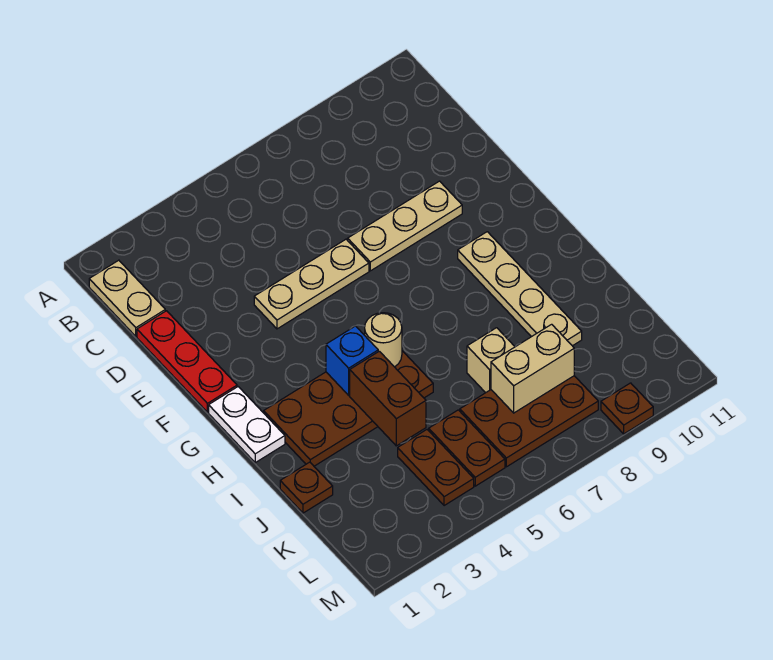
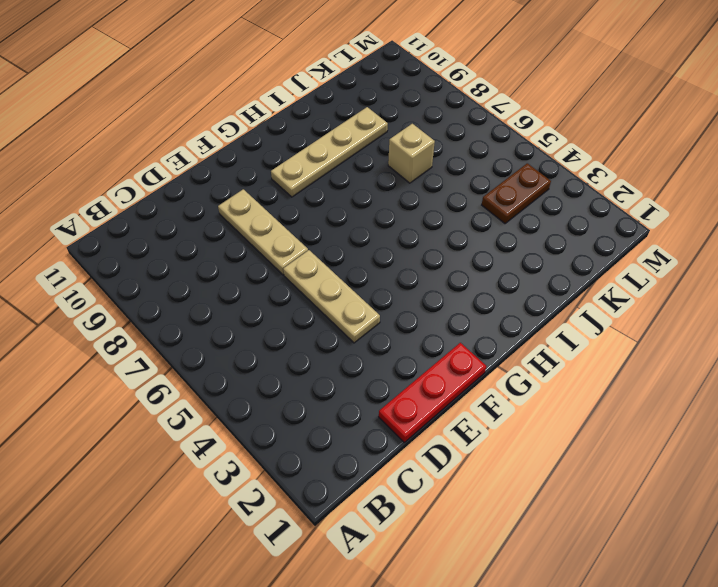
none -> tan plate B1:C1 level 1
none -> white plate G1:H1 level 1
none -> brown plate H2:I5 level 1

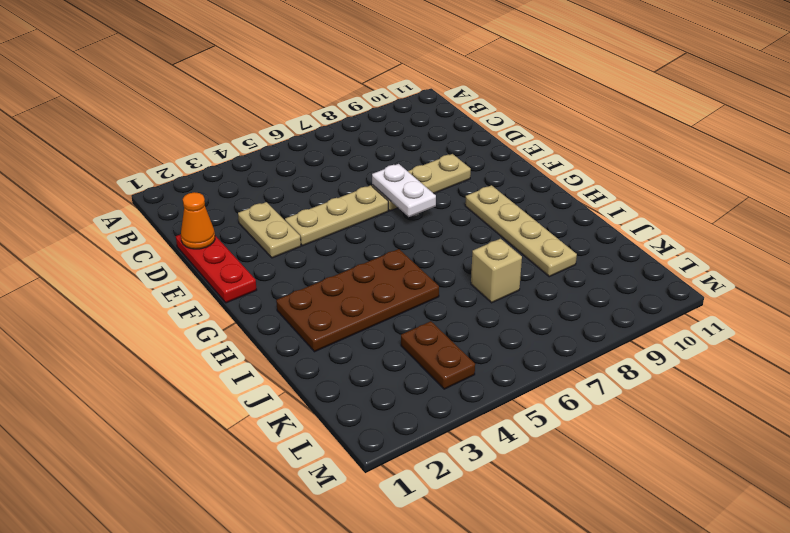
orange cone D1 level 2 -> none
tan plate D3:E3 level 1 -> tan plate B1:C1 level 1
white plate E7:F7 level 2 -> white plate G1:H1 level 1
none -> brown plate J1 level 1
none -> brown plate K5:L5 level 1
none -> brown plate K6:L8 level 1

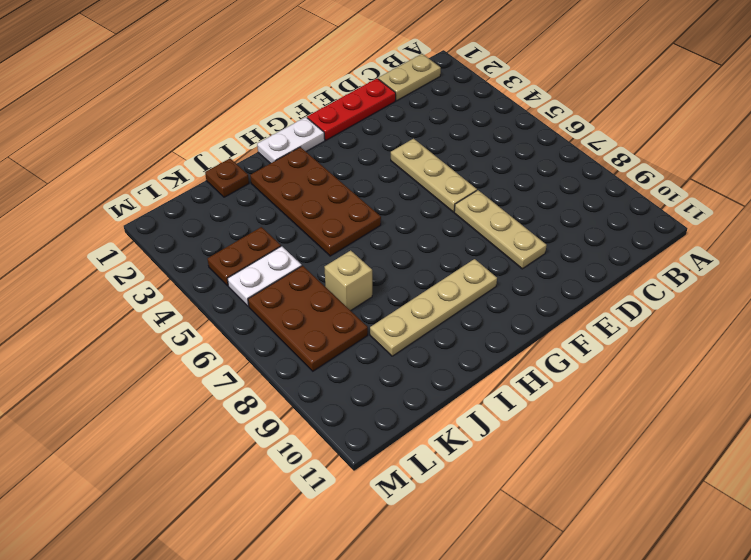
white plate K5:L5 level 1 -> brown plate K5:L5 level 1
none -> brown plate M9 level 1
none -> blue brick H4 level 2
none -> tan round brick H5 level 2

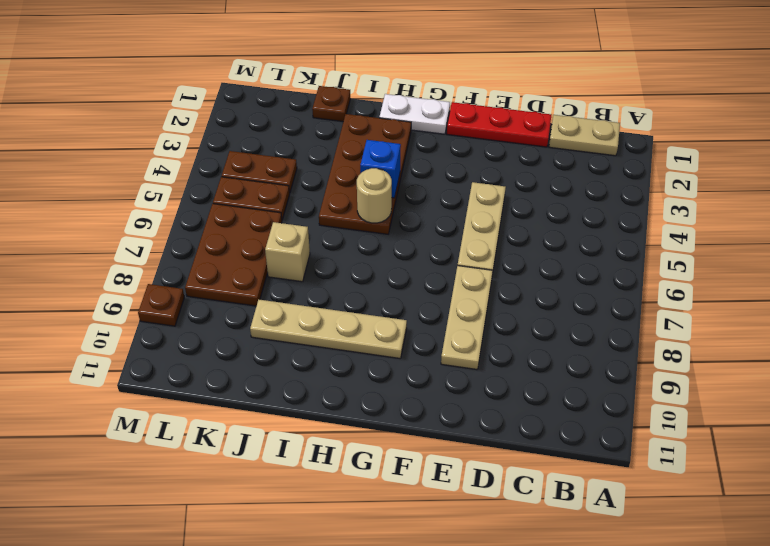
none -> brown brick I4:J4 level 2
none -> tan brick K7:K8 level 2

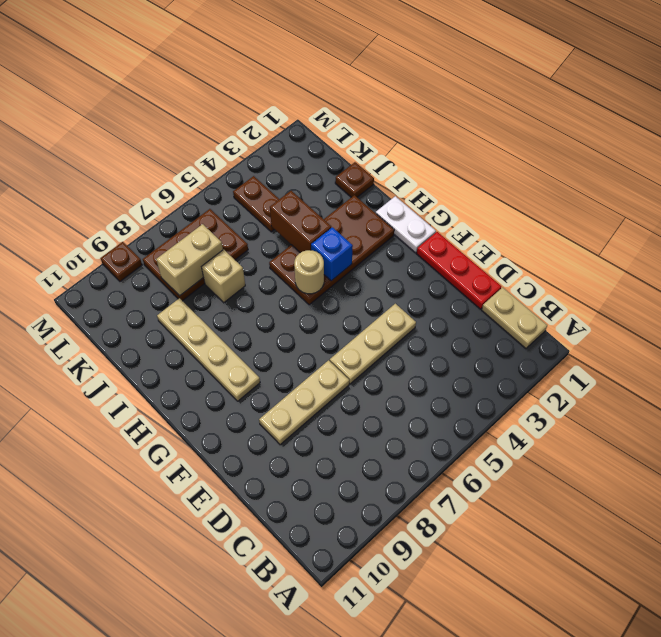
none -> brown plate K5:L5 level 1

